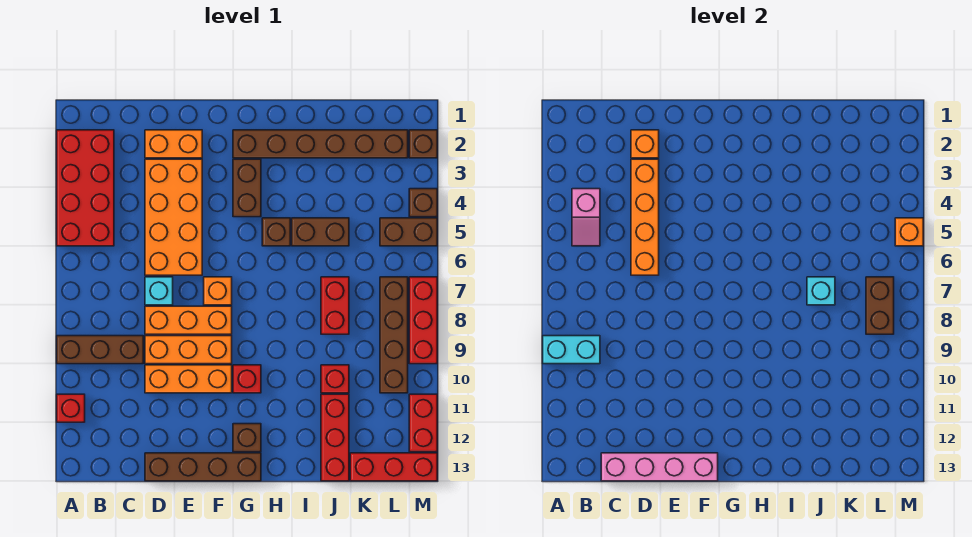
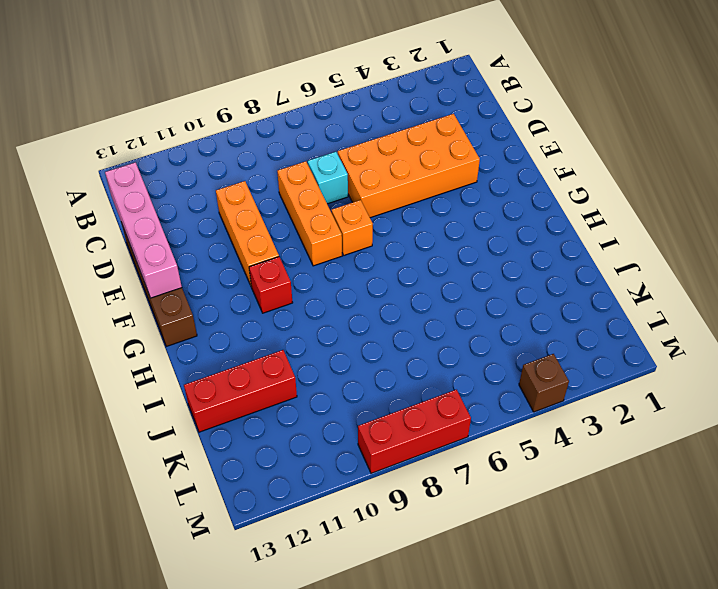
none -> red brick A2:B5 level 1
none -> brown brick A9:C9 level 1
none -> red brick A11 level 1
none -> orange brick D2:E2 level 1

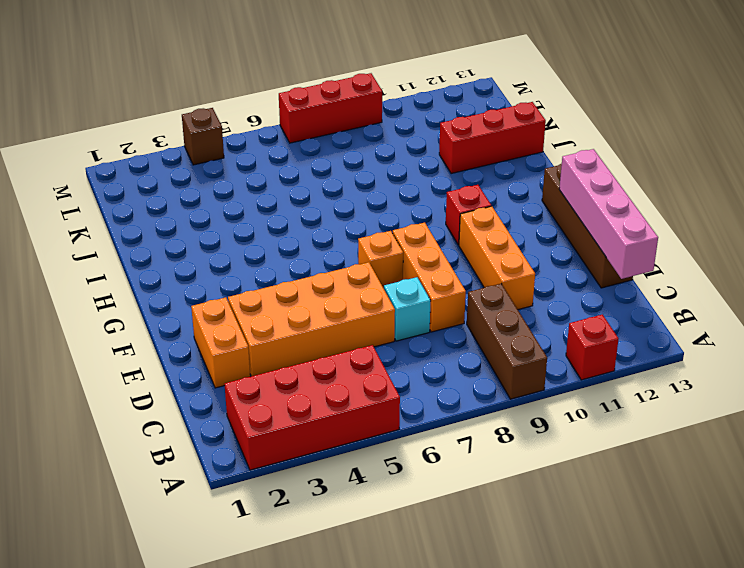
none -> orange brick D9:F9 level 1
none -> brown brick G2:L2 level 1
none -> brown brick G3:G4 level 1
none -> brown brick G12 level 1

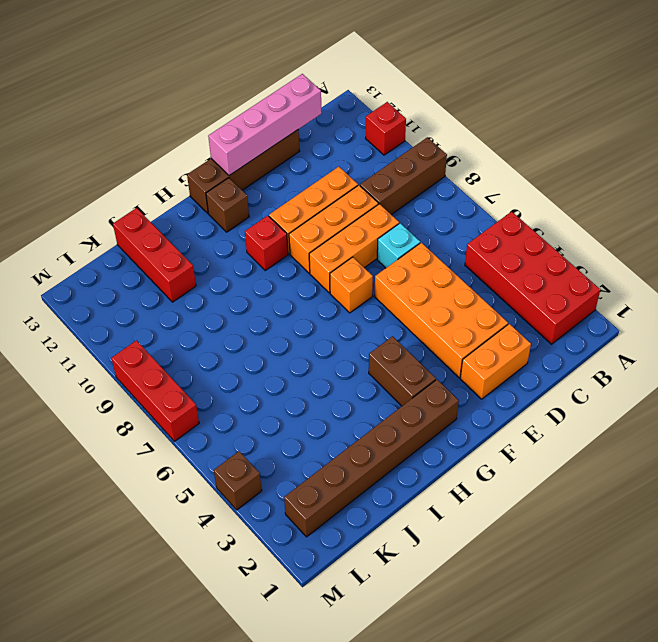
none -> brown brick H5 level 1
none -> brown brick I5:J5 level 1
none -> red brick J7:J8 level 1
none -> red brick J10 level 1

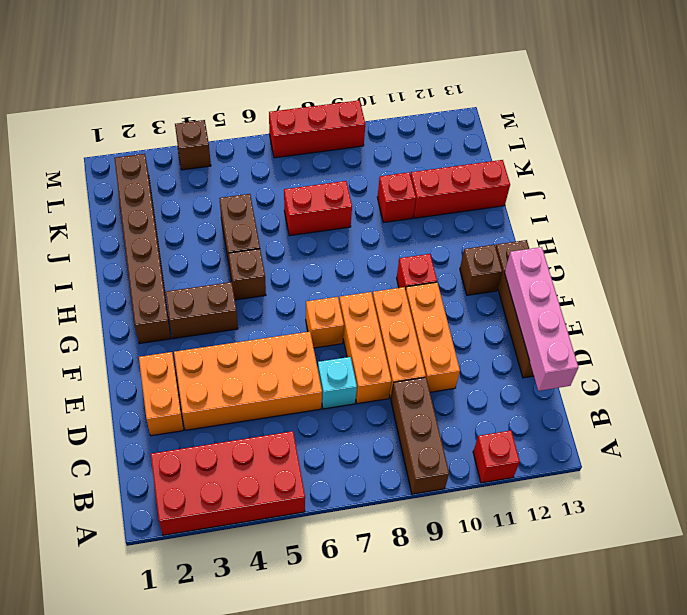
none -> red brick K13:M13 level 1
none -> brown brick L5:M5 level 1
none -> brown brick L7:L10 level 1
none -> brown brick M2 level 1

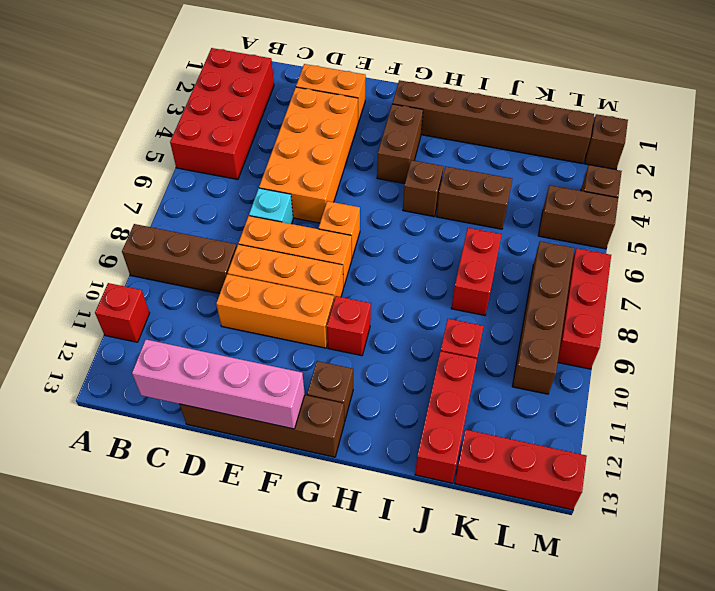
none -> red brick M11:M12 level 1
none -> cyan brick A9:B9 level 2
none -> pink slope B4:B5 level 2 top 4
none -> orange brick D2 level 2

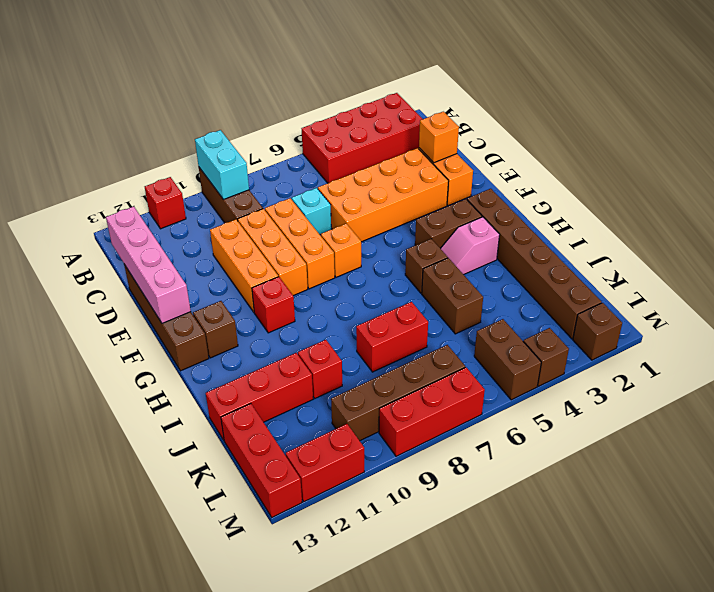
pink slope H3:H4 level 1 top 3 -> pink slope B4:B5 level 2 top 4
none -> orange brick D3:D6 level 2
none -> cyan brick J7 level 2
none -> brown brick L7:L8 level 2
none -> orange brick M5 level 2

